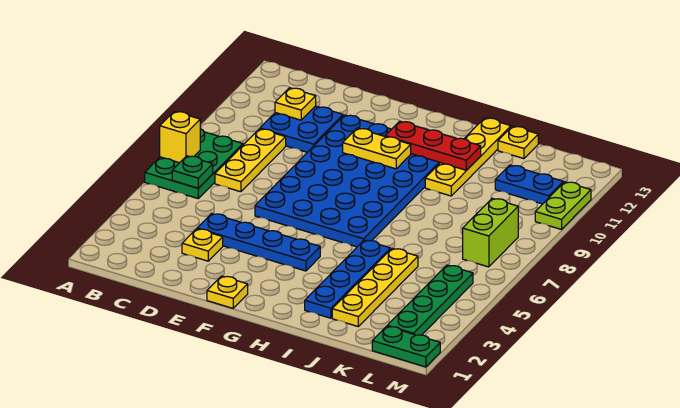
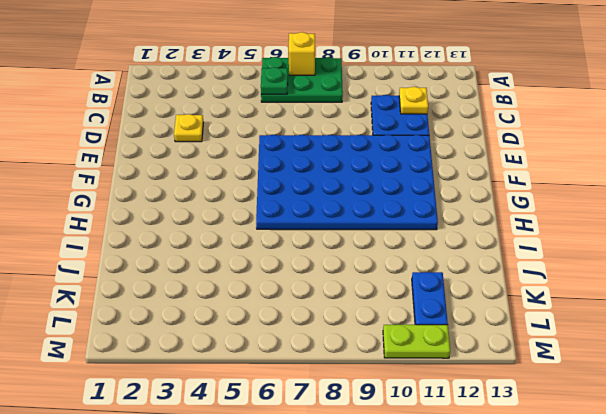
none -> yellow plate C7:C9 level 1
none -> blue plate D4:G4 level 1
none -> yellow plate F1 level 1

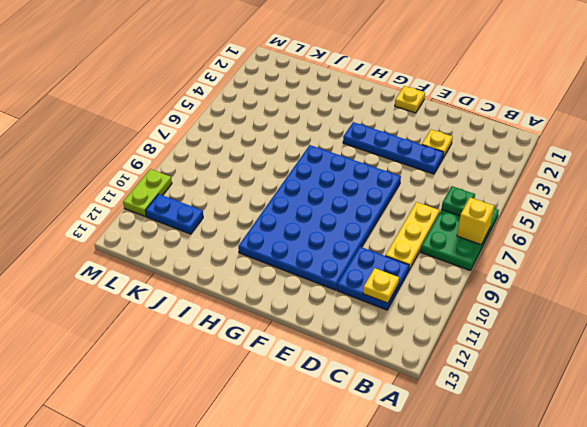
none -> blue plate I2:I5 level 1
none -> yellow plate I10:I13 level 1
none -> yellow plate J2:J5 level 1

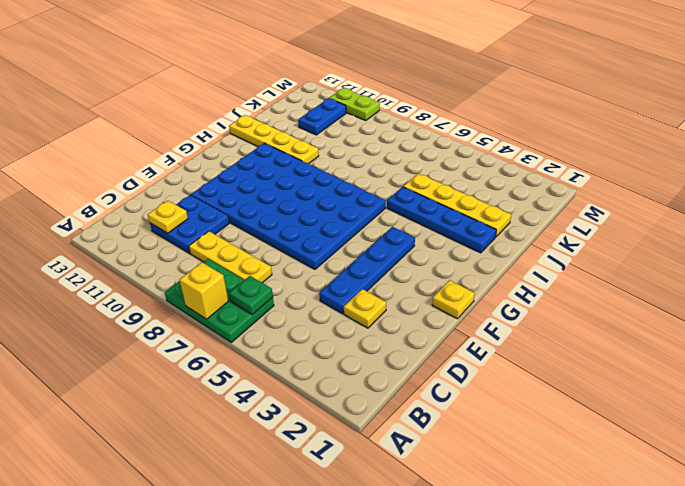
none -> yellow plate J13 level 1
none -> green plate L1:M1 level 1
none -> green plate L2:L5 level 1

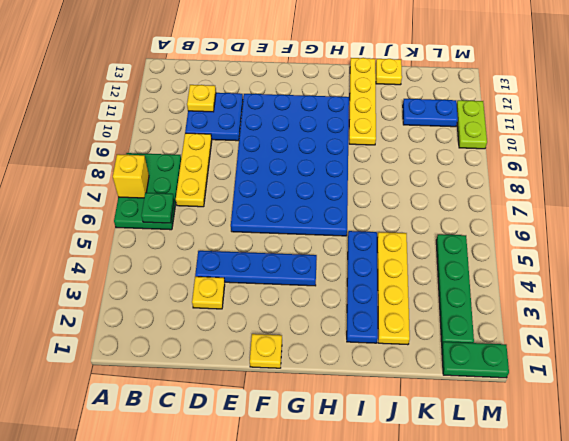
none -> lime brick L7:L8 level 1
none -> yellow plate F10:G10 level 2
none -> red plate G11:I11 level 2

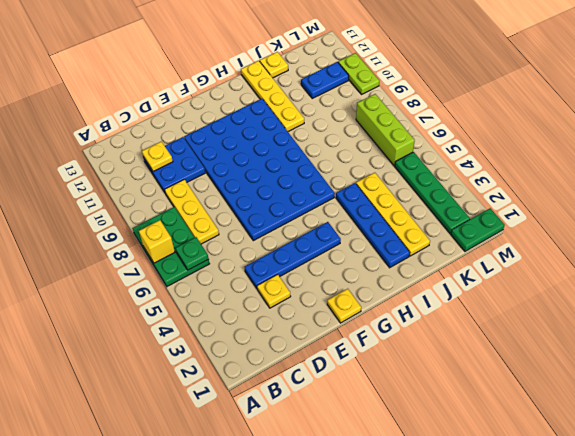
lime brick L6:L8 level 1 -> lime brick L7:L8 level 1
none -> yellow plate F10:G10 level 2
none -> red plate G11:I11 level 2

